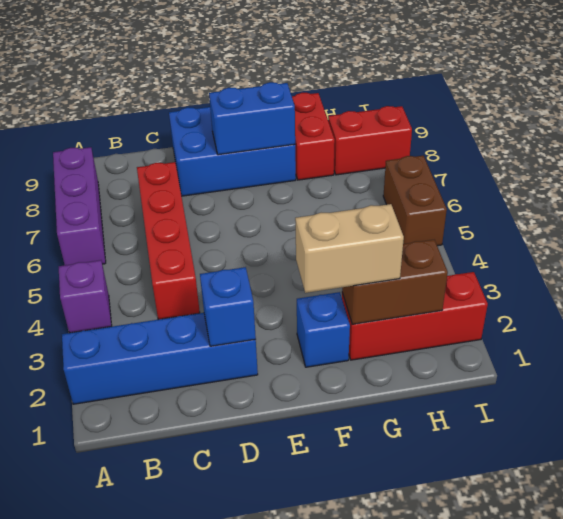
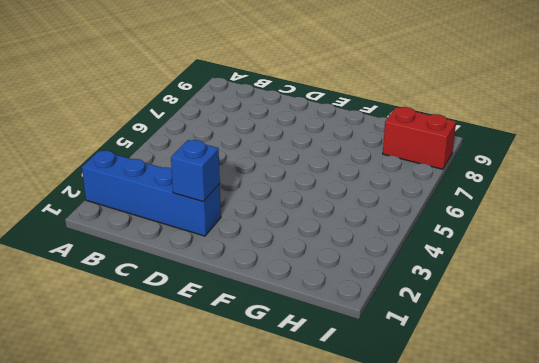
none -> purple brick A4 level 1
none -> purple brick A6:A8 level 1
none -> red brick C4:C7 level 1

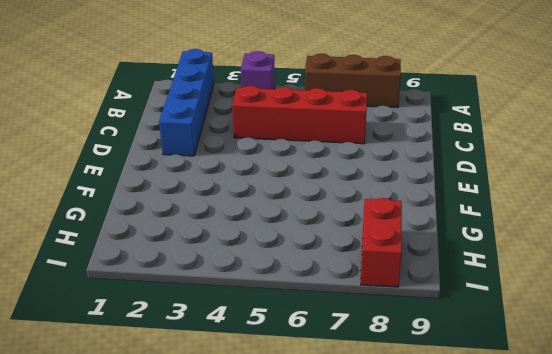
brown brick A6:A8 level 1 -> purple brick A6:A8 level 1
none -> blue brick D8:F9 level 1
none -> blue brick F2 level 1
none -> red brick G2:I2 level 1

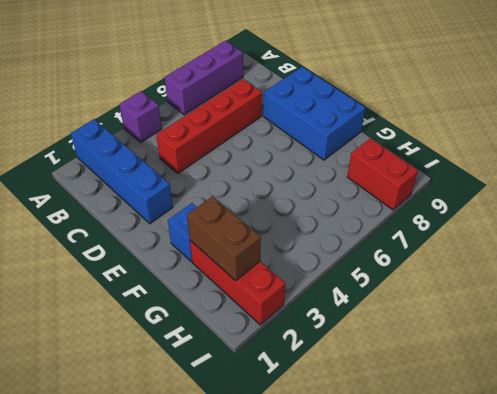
none -> red brick G8:G9 level 1
none -> brown brick I5:I6 level 1
none -> blue brick D2 level 2

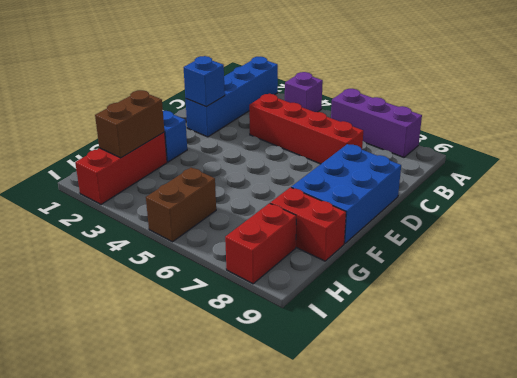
brown brick H5:I5 level 1 -> brown brick I5:I6 level 1
none -> blue brick E8:F8 level 2
none -> tan brick F2:G2 level 3

